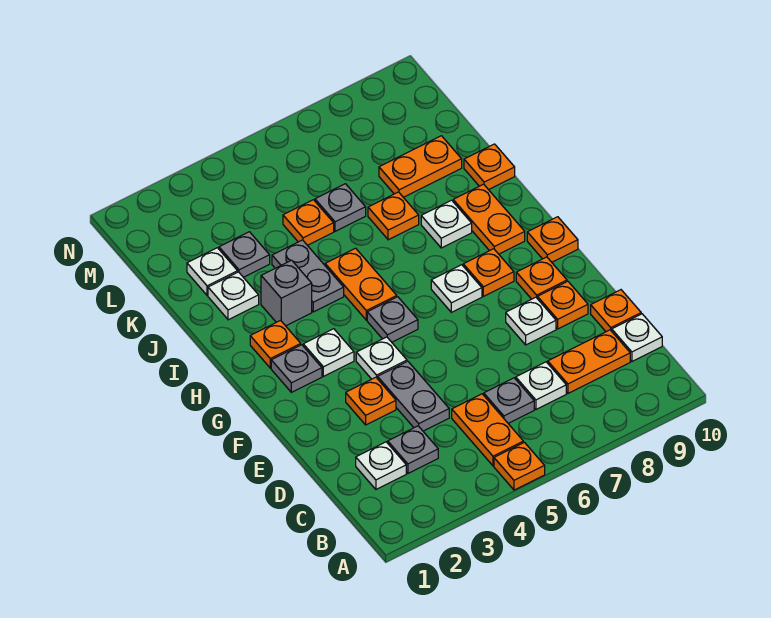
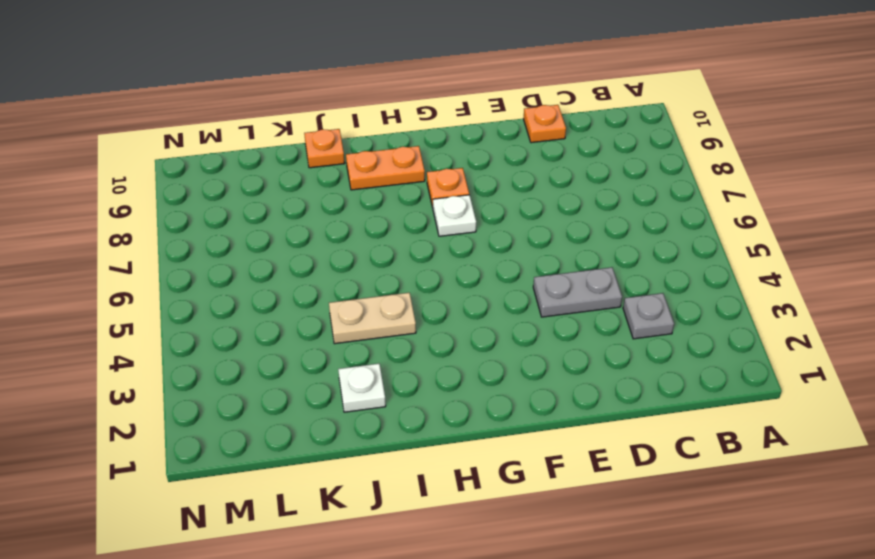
tan plate I4:J4 level 1 -> grey plate I4:J4 level 1
none -> orange plate A5 level 1
none -> orange plate B5:C5 level 1
none -> white plate C2 level 1
none -> grey plate C6 level 1

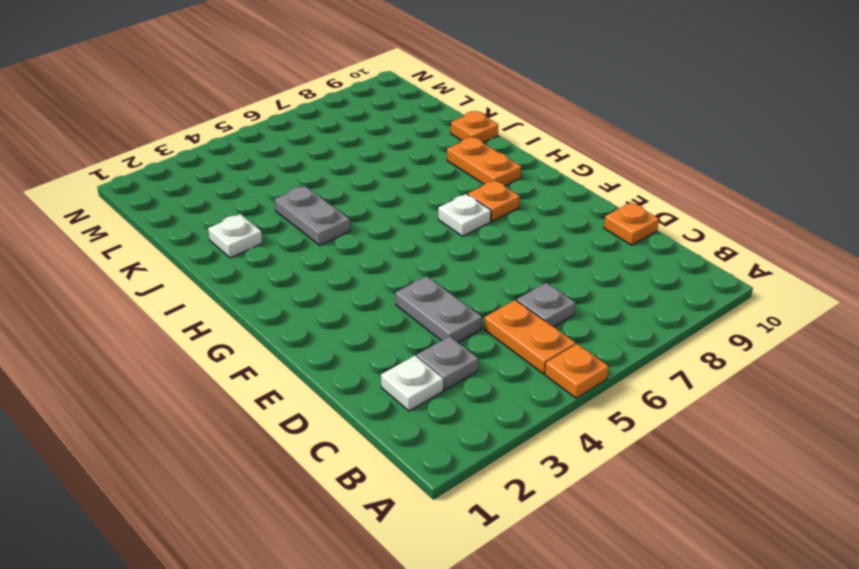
none -> white plate C7 level 1
none -> orange plate C8:C9 level 1
none -> white plate C10 level 1
none -> orange plate E3 level 1

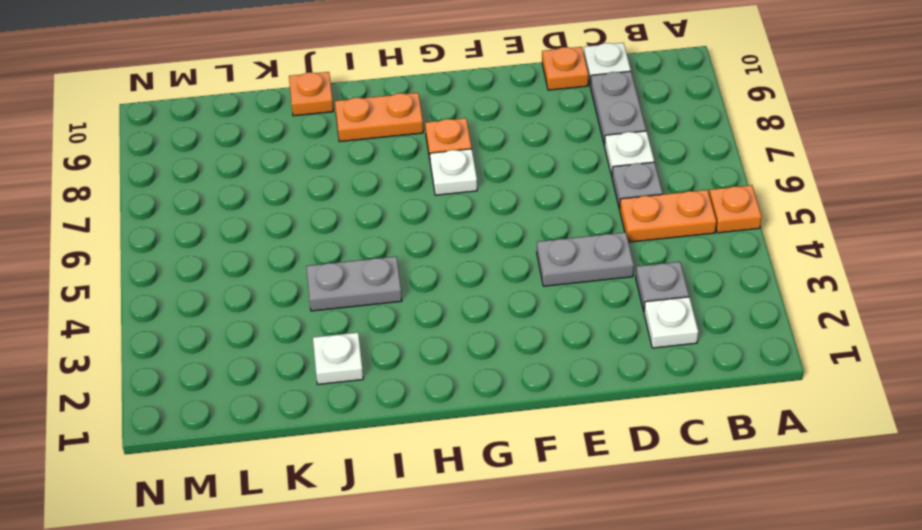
grey plate C8:C9 level 1 -> orange plate C8:C9 level 1
none -> orange plate E3 level 1
none -> white plate E8 level 1
none -> orange plate E9 level 1
none -> white plate F4 level 1

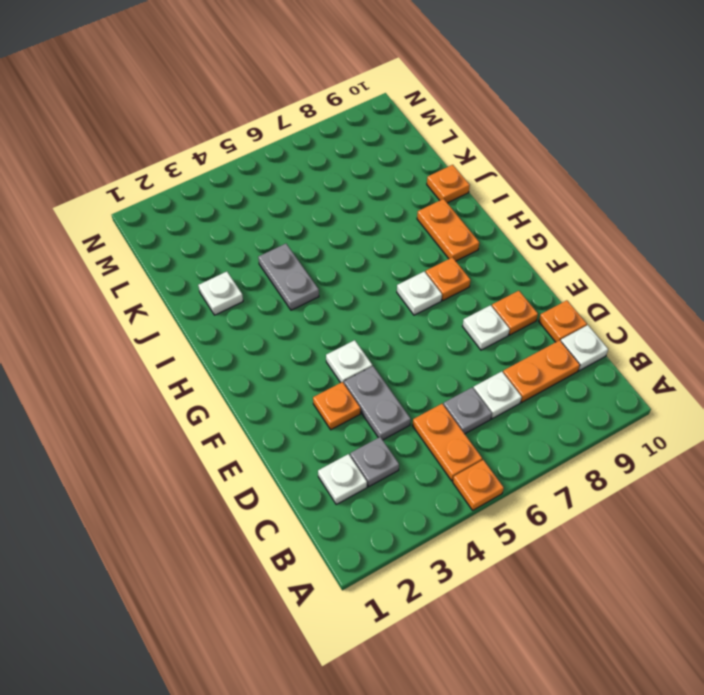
none -> orange plate F9 level 1
none -> grey plate G2 level 1
none -> white plate G3 level 1
none -> grey plate G5 level 1

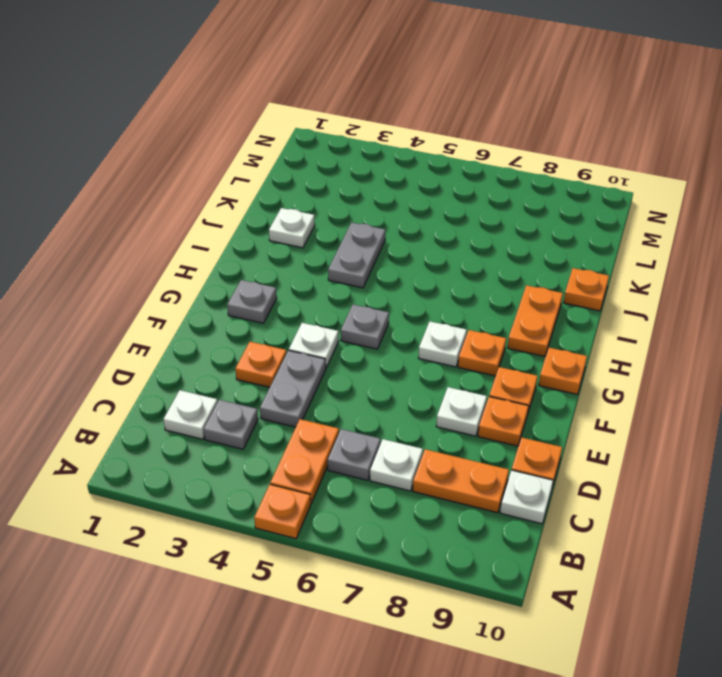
none -> white plate G3 level 1
none -> orange plate H2 level 1
none -> orange plate H5:I5 level 1
none -> grey brick I3 level 1

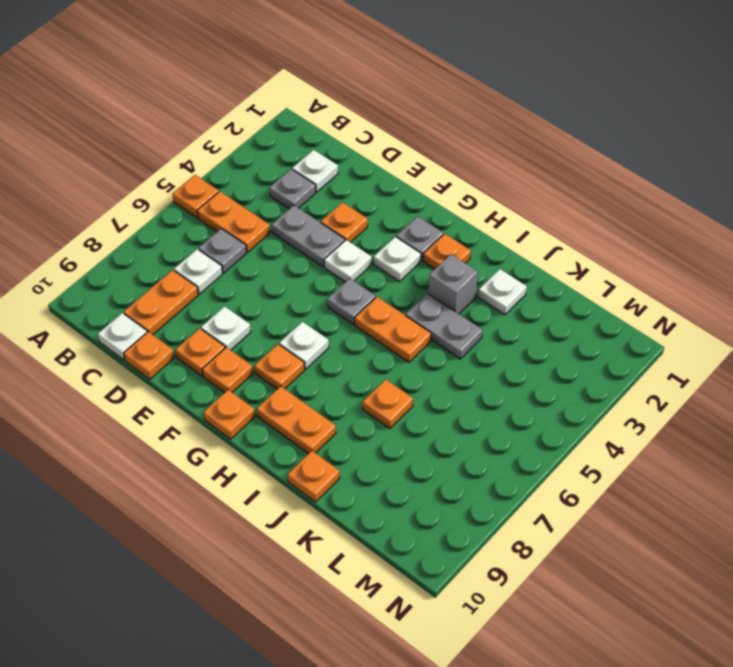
none -> white plate I8 level 1
none -> white plate K2 level 1
none -> grey plate K3 level 1
none -> orange plate K5 level 1

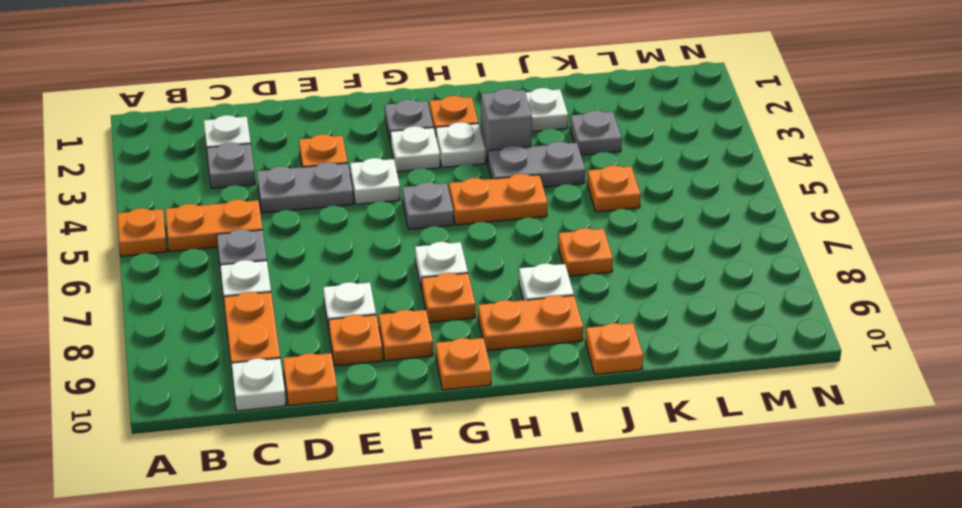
white plate H3 level 1 -> white plate K2 level 1
none -> grey plate K6 level 1
none -> orange plate K8:K9 level 1

